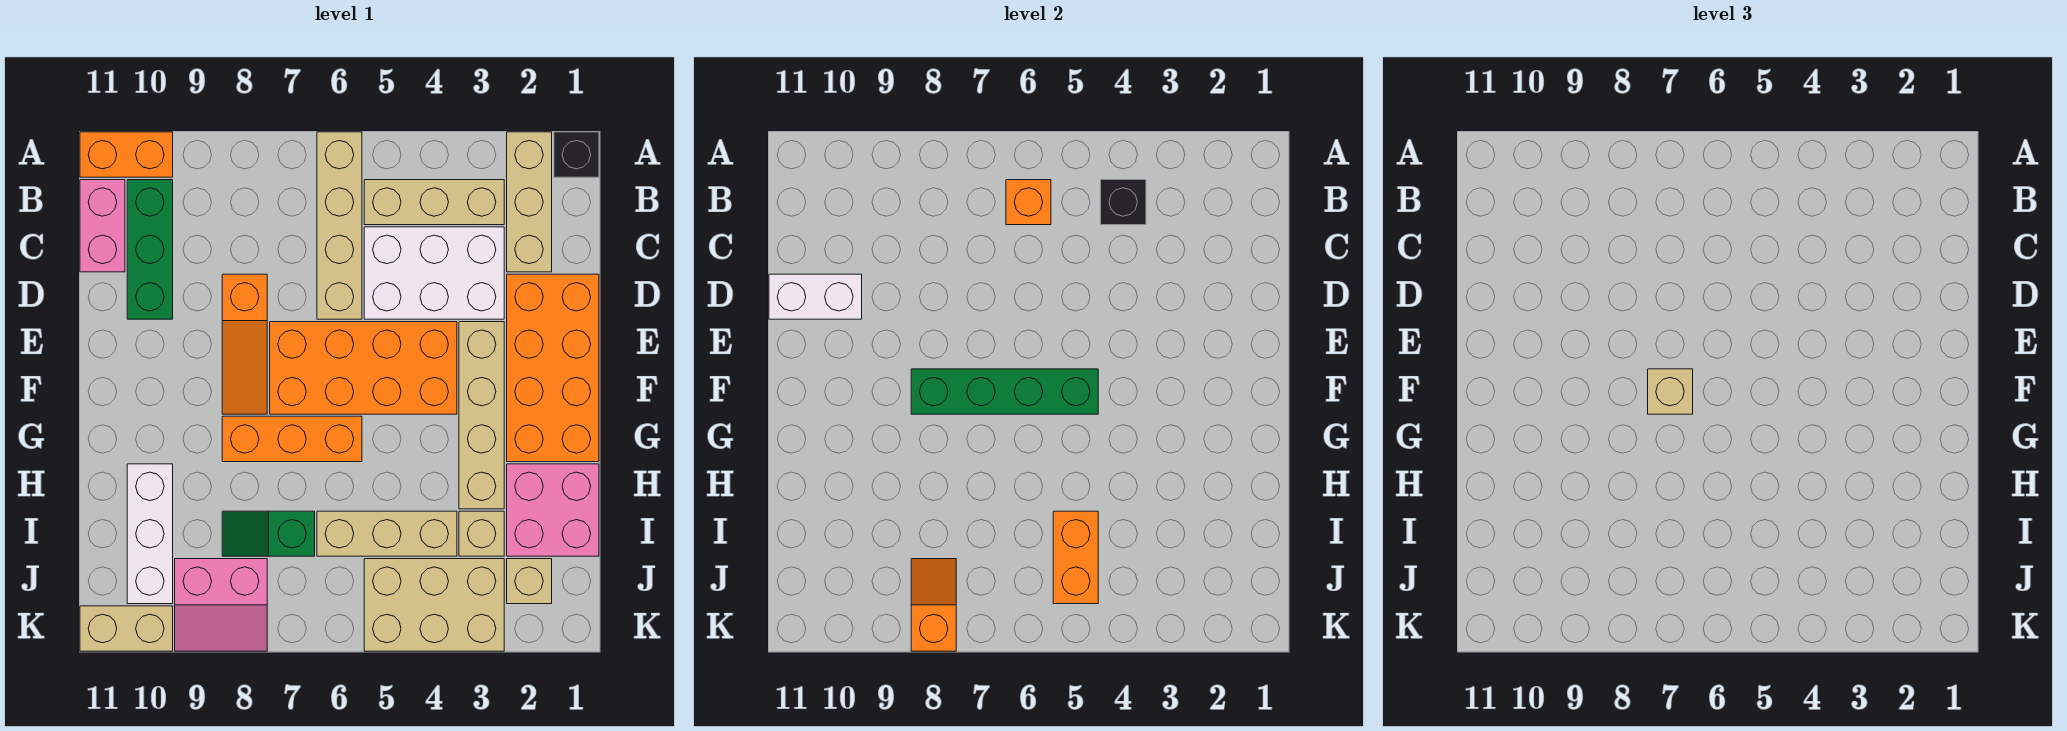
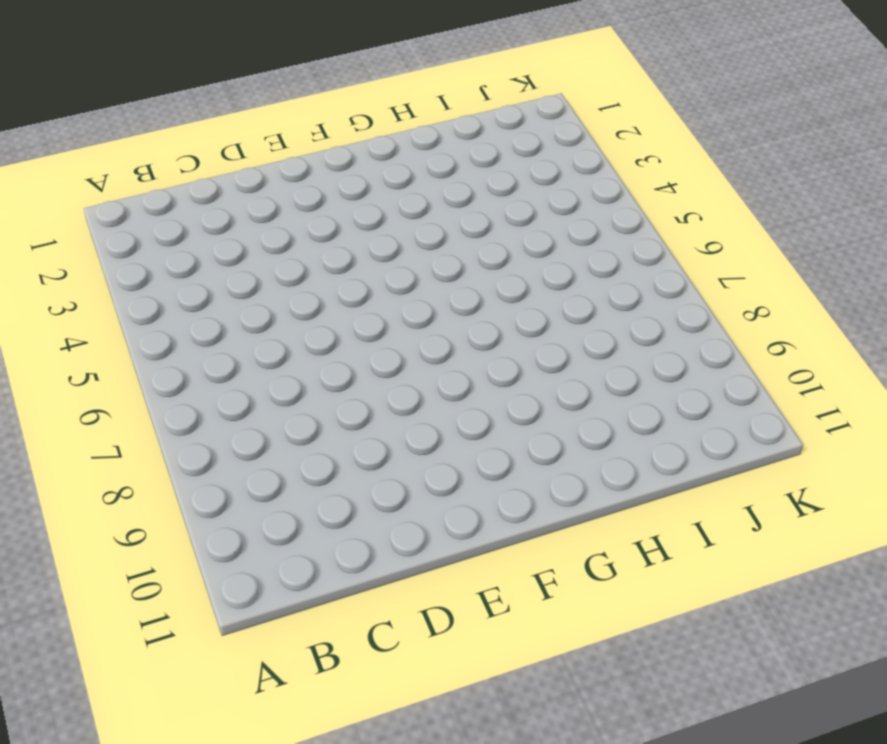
none -> black brick A1 level 1
none -> tan brick A2:C2 level 1
none -> tan brick A6:D6 level 1

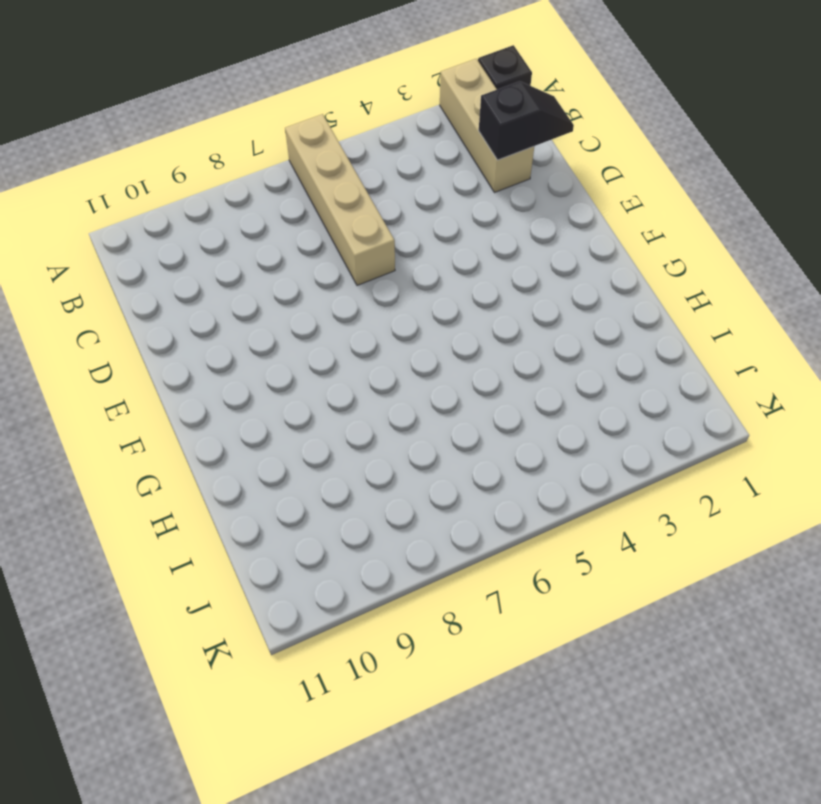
black slope C1:C2 level 2 top 2 -> none
none -> orange brick A10:A11 level 1
none -> tan brick B3:B5 level 1
none -> green brick B10:D10 level 1

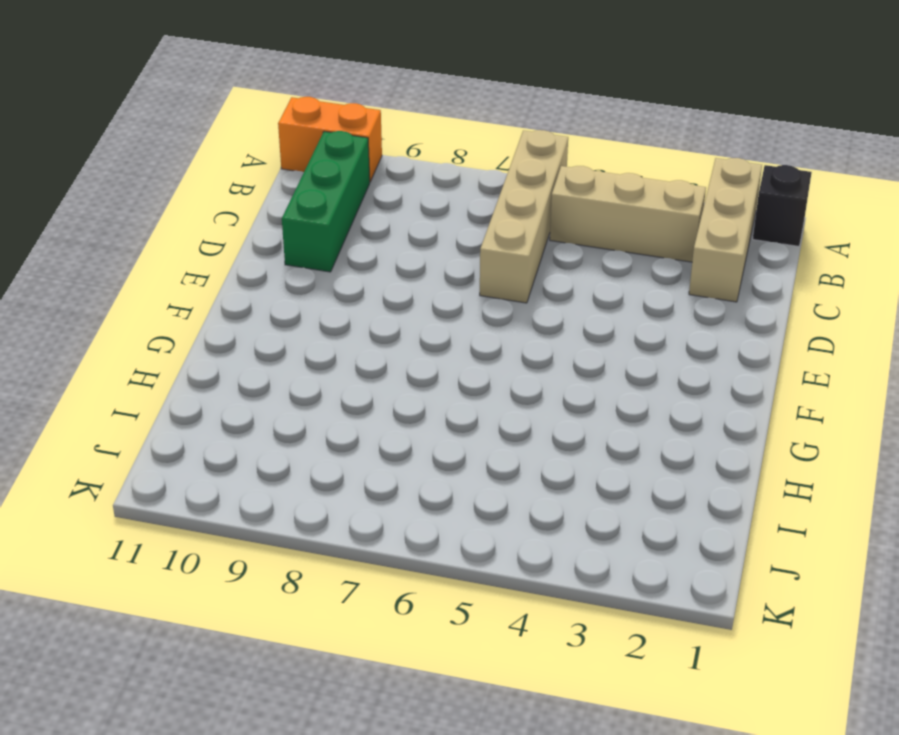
none -> pink brick B11:C11 level 1
none -> white brick C3:D5 level 1
none -> orange brick D1:G2 level 1

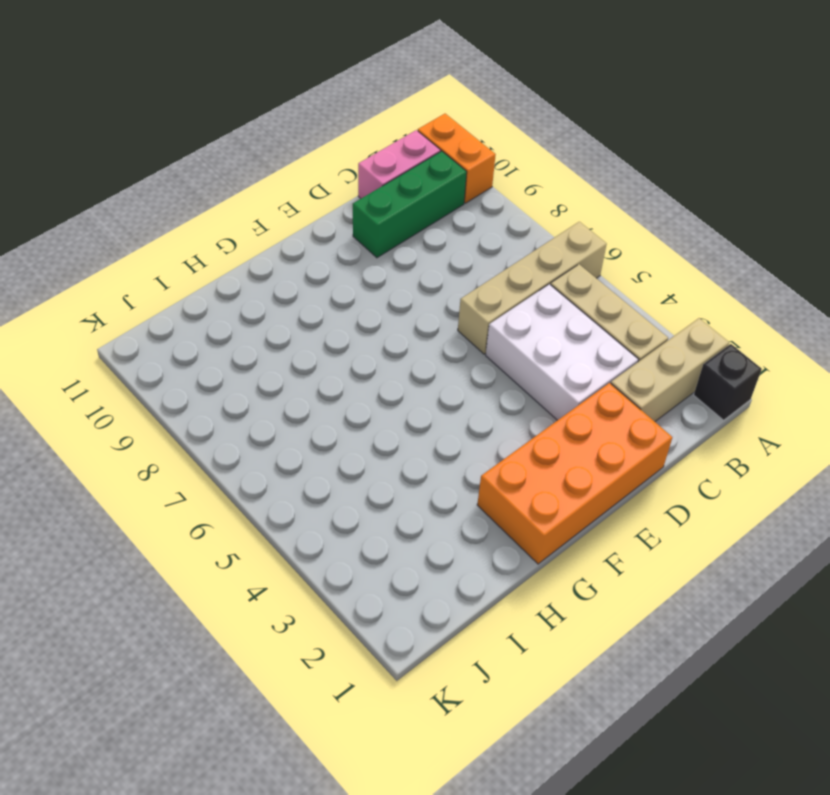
none -> orange slope D8:F8 level 1 top D
none -> tan brick E3:H3 level 1
none -> orange brick E4:F7 level 1

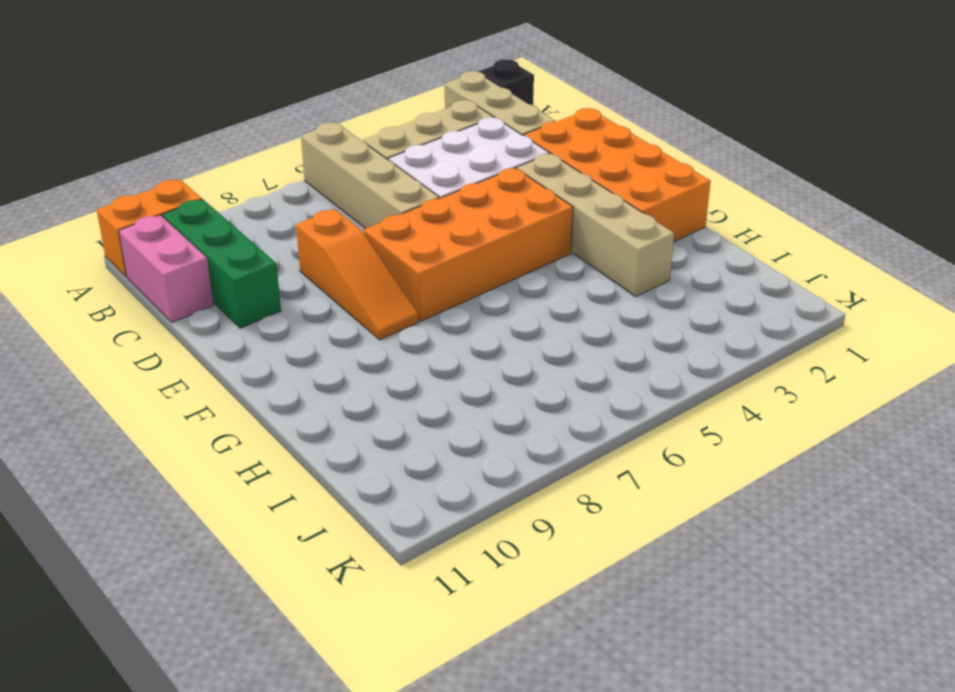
none -> orange brick G6:G8 level 1
none -> pink brick H1:I2 level 1
none -> white brick H10:J10 level 1

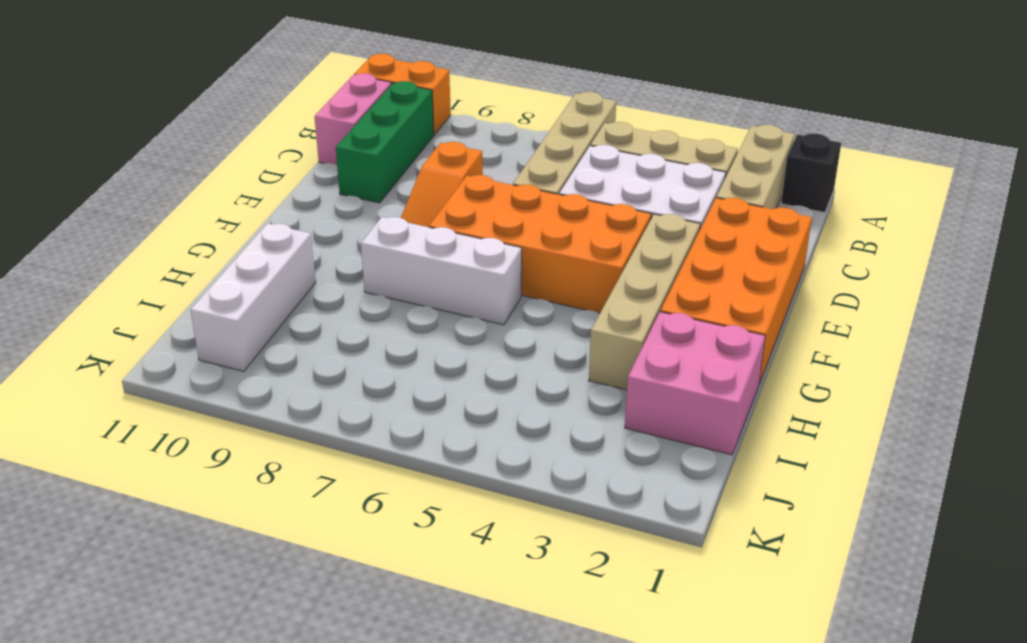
white brick G6:G8 level 1 -> orange brick G6:G8 level 1
none -> tan brick I3 level 1
none -> tan brick I4:I6 level 1
none -> green slope I7:I8 level 1 top 7

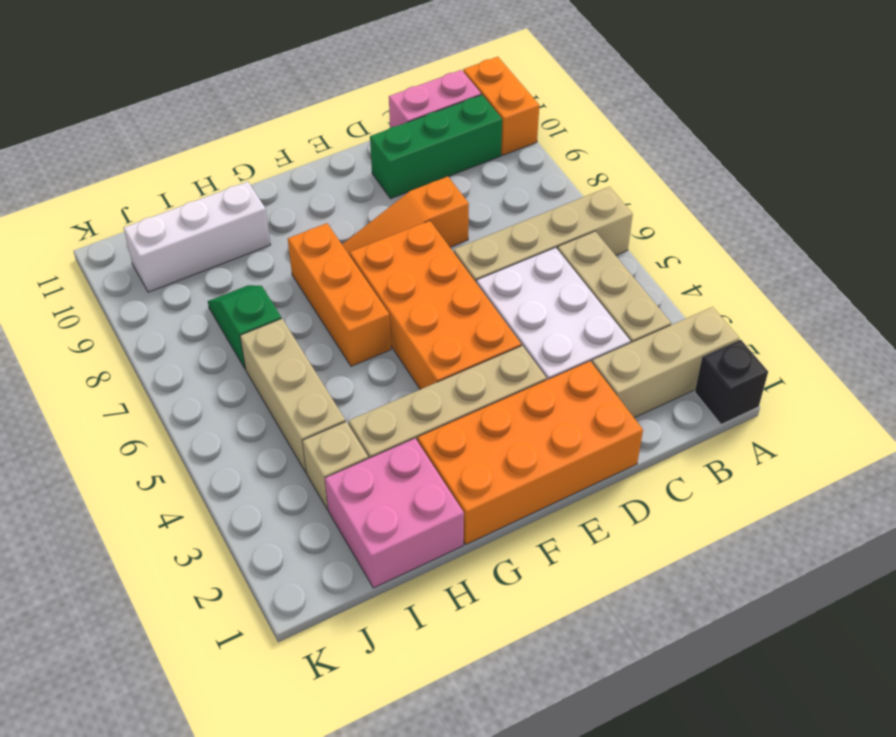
none -> tan brick J2 level 1
none -> tan brick J3:K5 level 1
none -> pink slope J8:K9 level 1 top J

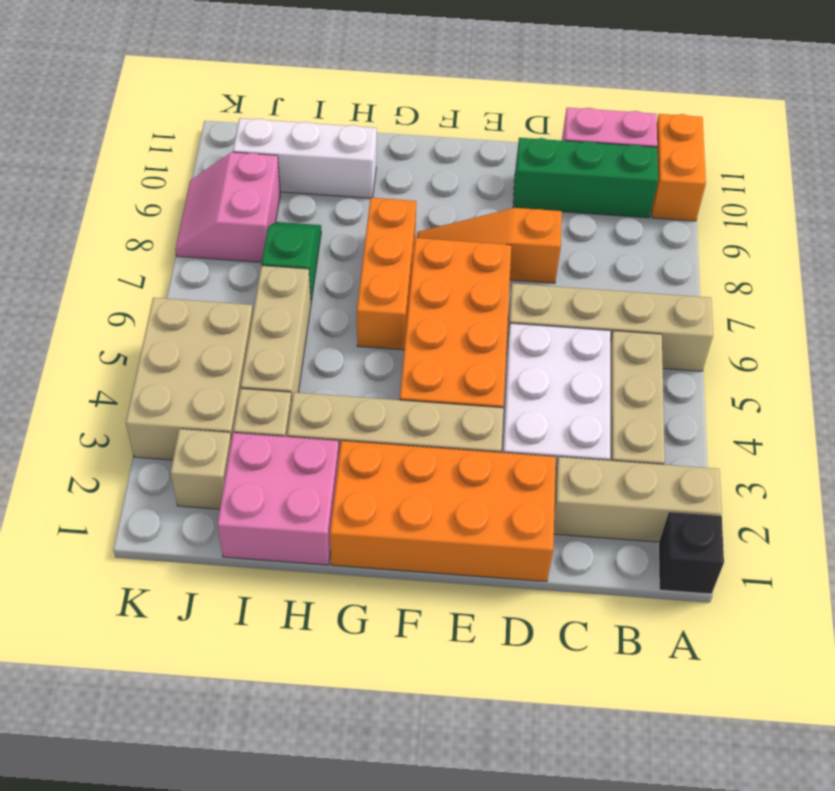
none -> tan brick K10:K11 level 1
none -> black brick B4 level 2
none -> orange brick B6 level 2

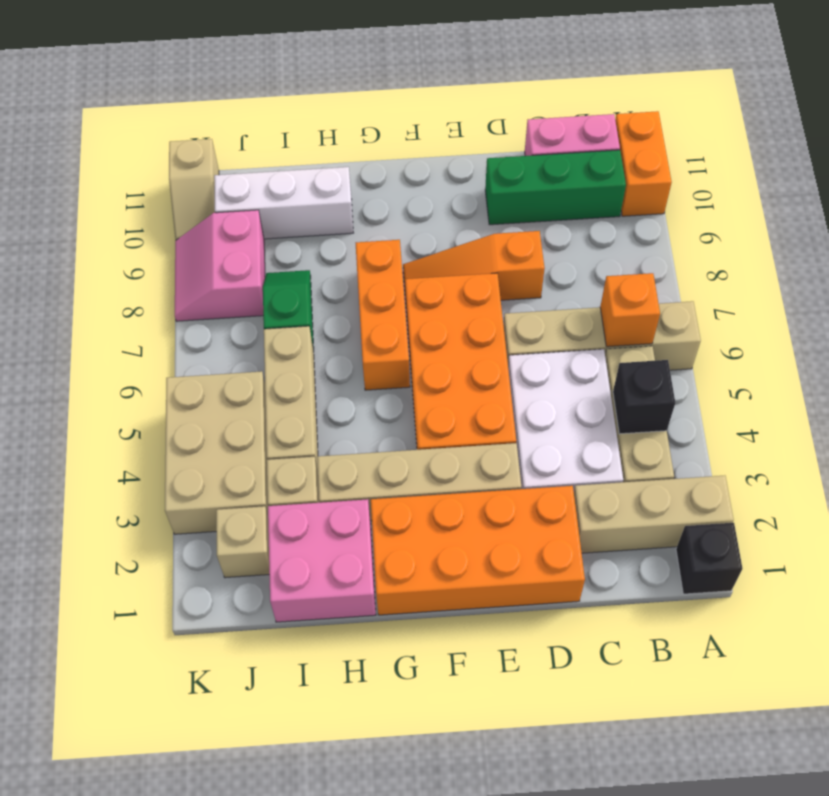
tan slope K10:K11 level 1 top 11 -> tan brick K10:K11 level 1
none -> white brick D10:D11 level 2
none -> green brick F5:F8 level 2
none -> orange brick I5:J5 level 2

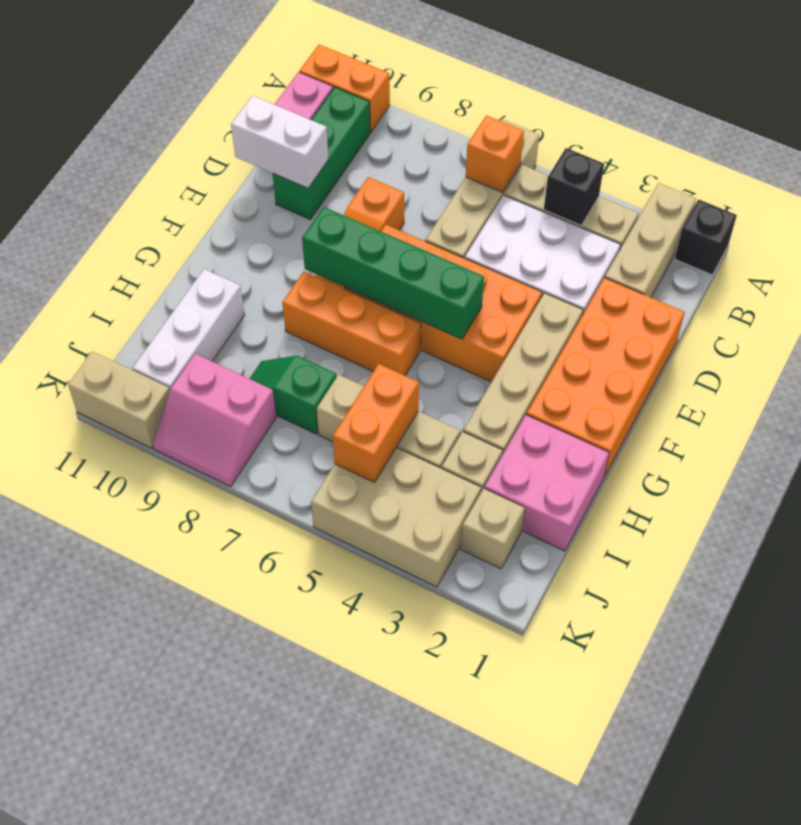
none -> orange slope J8:K8 level 2 top K
none -> tan brick F7 level 3

